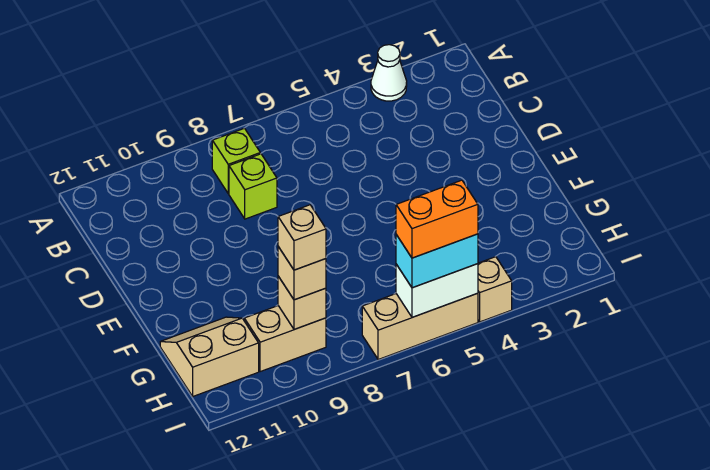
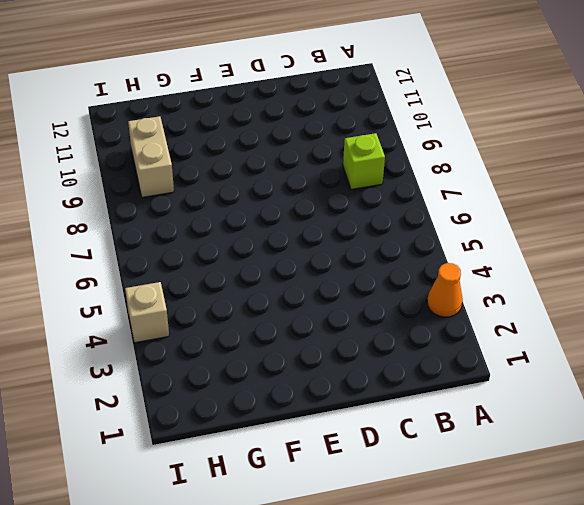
orange cone A3 level 1 -> white cone A3 level 1
none -> lime brick C8 level 1
none -> tan slope G11:H12 level 1 top H
none -> tan brick I5:I7 level 1

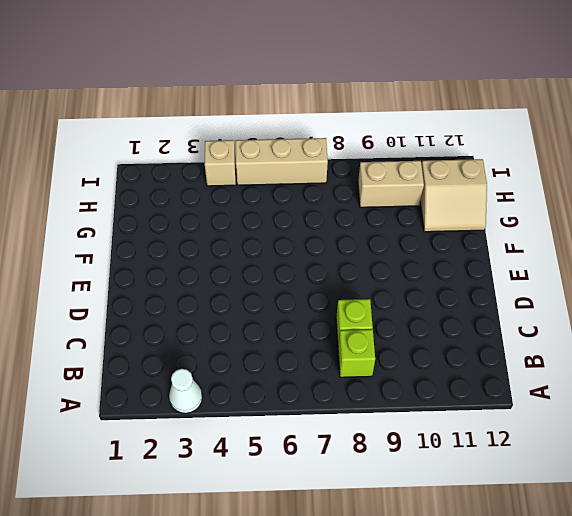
none -> tan brick H9 level 2
none -> white brick I5:I6 level 2
none -> tan brick H9 level 3

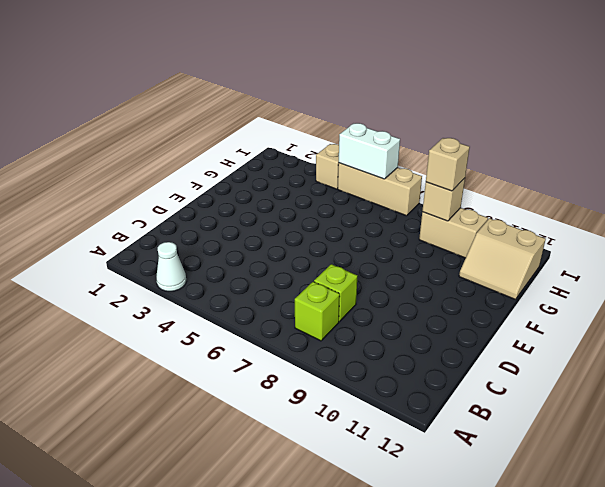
none -> cyan brick I5:I6 level 3
none -> tan brick H9 level 4
none -> orange brick I5:I6 level 4

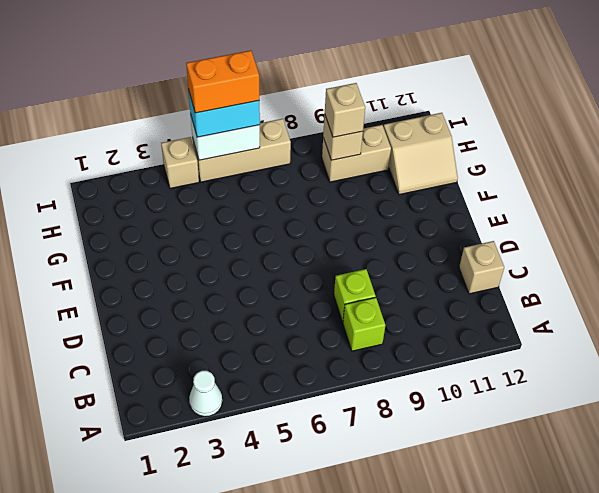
tan brick C12 level 1 -> tan brick H9 level 4

